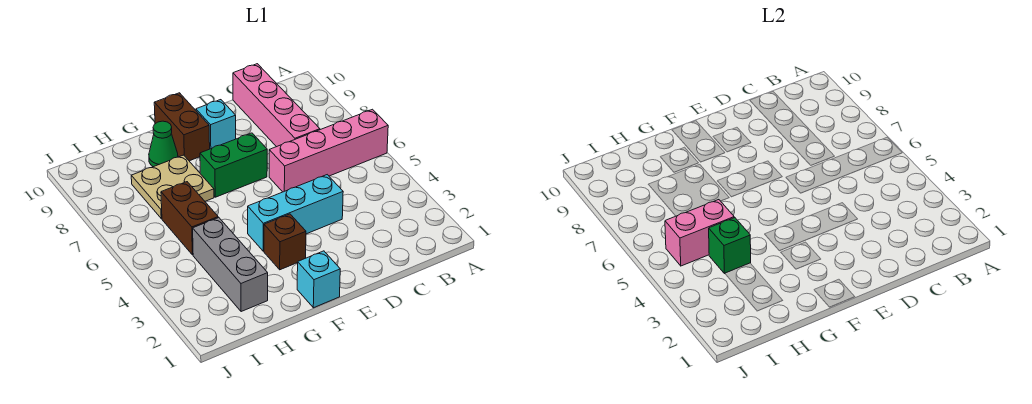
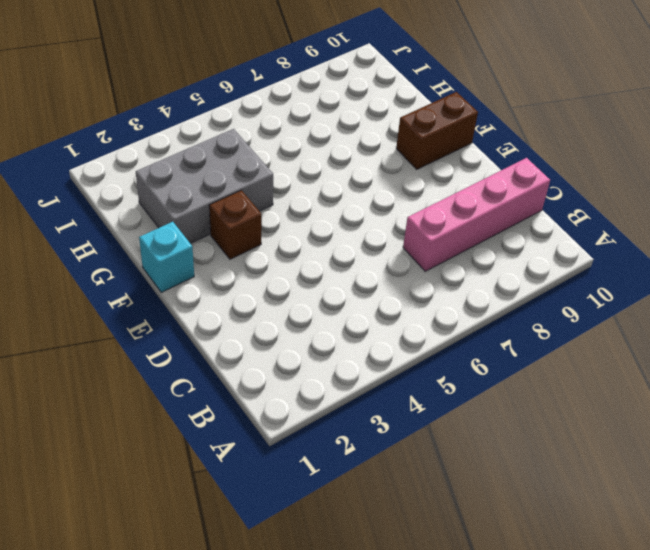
grey brick G2:H4 level 1 -> grey brick H2:H4 level 1
none -> pink brick A6:D6 level 1
none -> cyan brick D4:F4 level 1
none -> green brick E7:F7 level 1

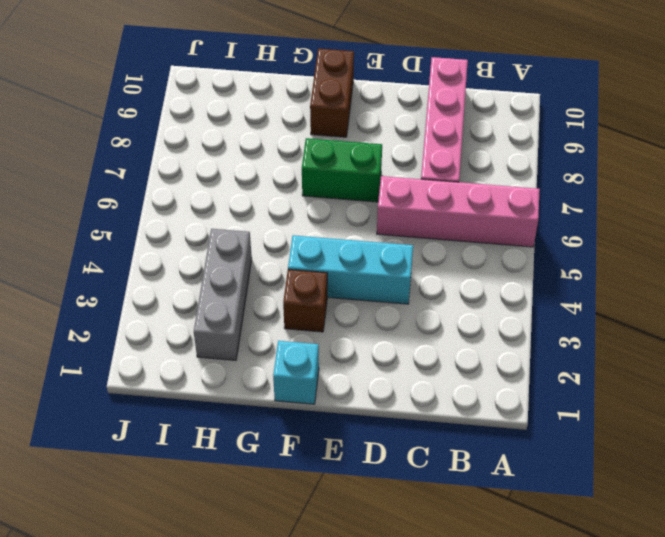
none -> cyan brick E9 level 1
none -> tan plate G7:H8 level 1
none -> green cone G9 level 1

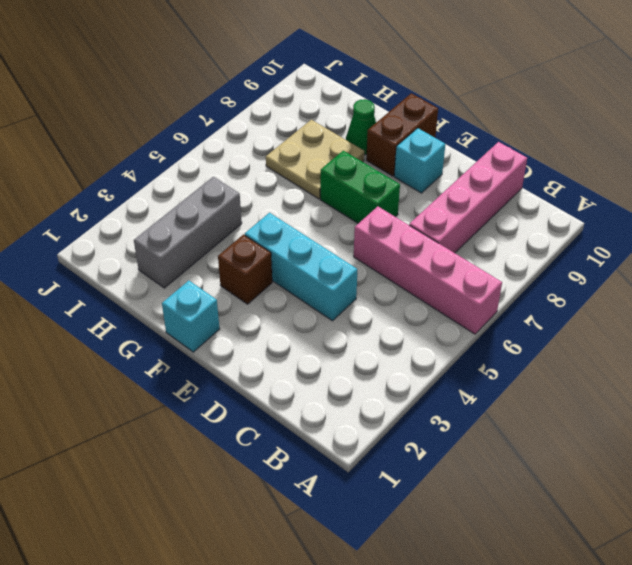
none -> brown brick H5:H6 level 1
none -> green brick H4 level 2
none -> pink brick H5:I5 level 2

